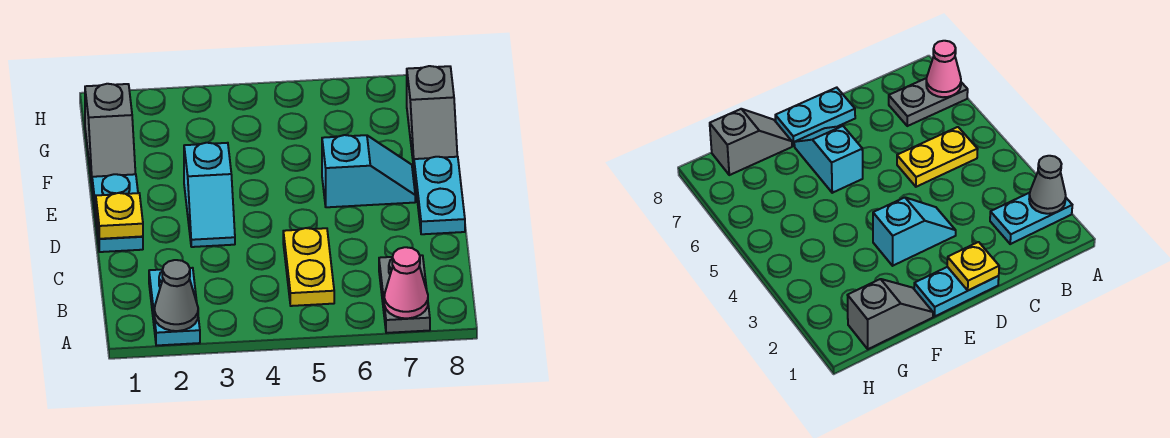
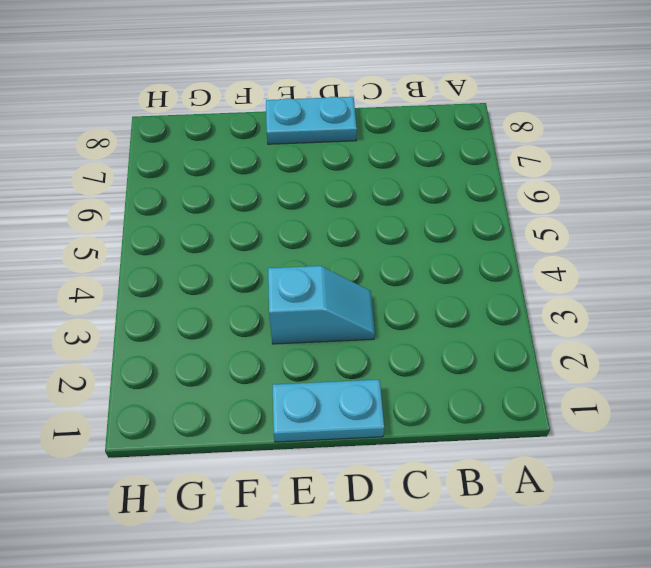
none -> cyan plate A2:B2 level 1
none -> grey plate A7:B7 level 1
none -> yellow plate B5:C5 level 1

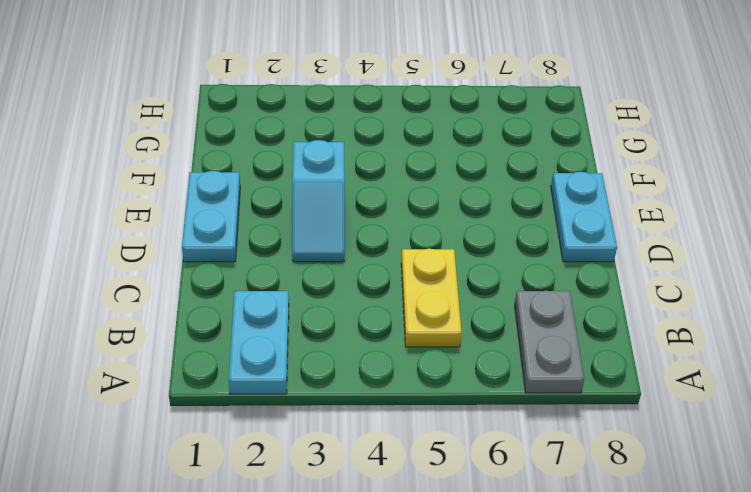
none -> cyan slope E6:E7 level 1 top 6
none -> grey slope F1:G1 level 1 top G
none -> grey slope F8:G8 level 1 top G

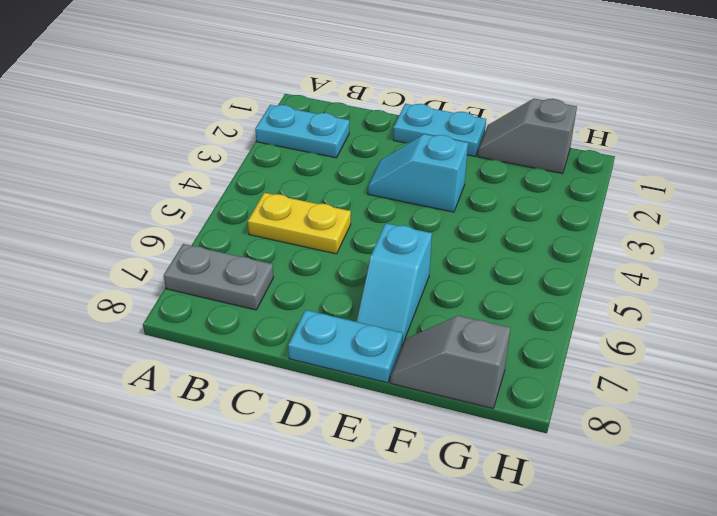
none -> grey cone A2 level 2
none -> pink cone A7 level 2
none -> yellow plate D1 level 2

